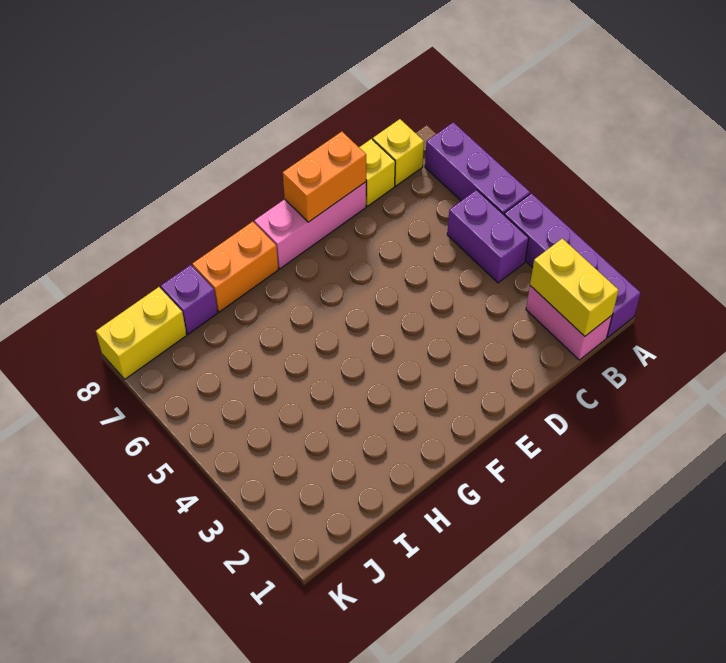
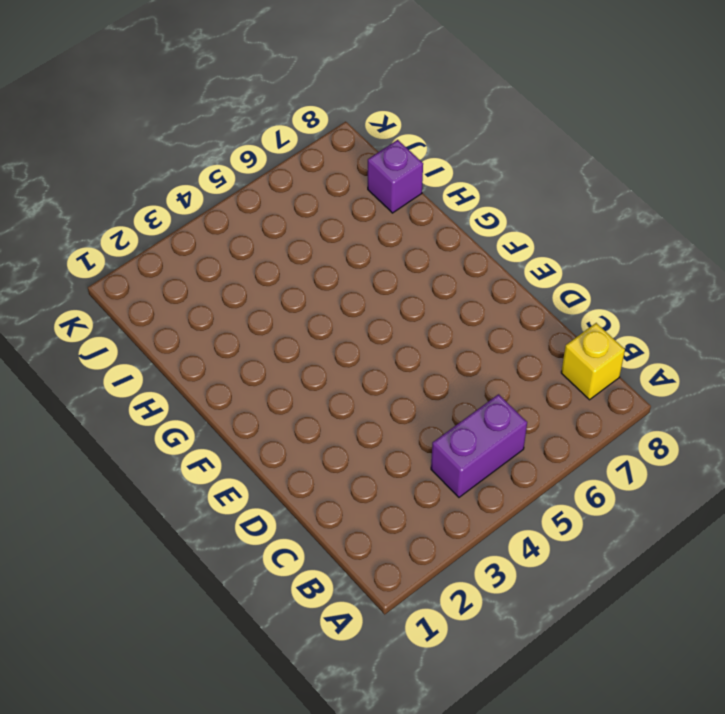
none -> purple brick A1:A4 level 1
none -> purple brick A5:A7 level 1
none -> pink brick B1:B2 level 1

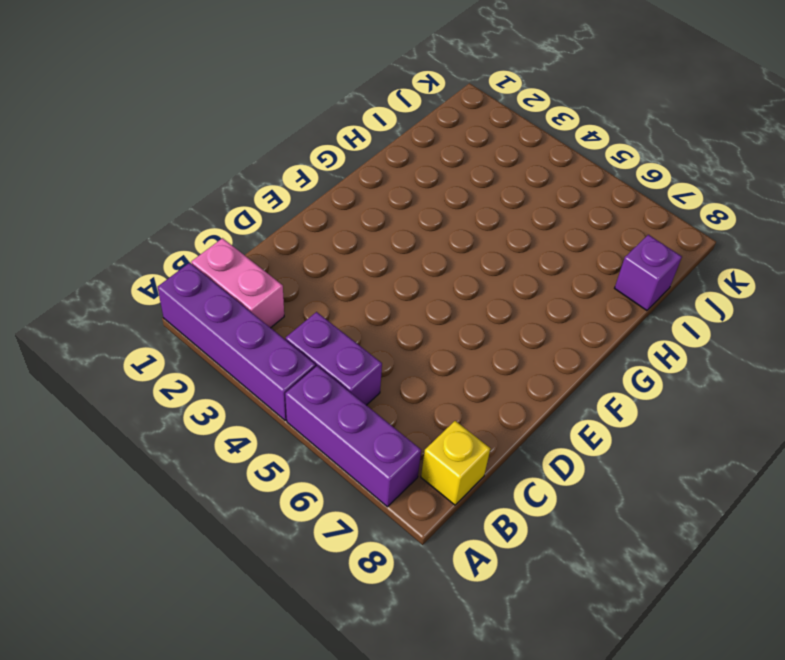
none -> yellow brick C8 level 1
none -> pink brick D8:F8 level 1
none -> orange brick G8:H8 level 1

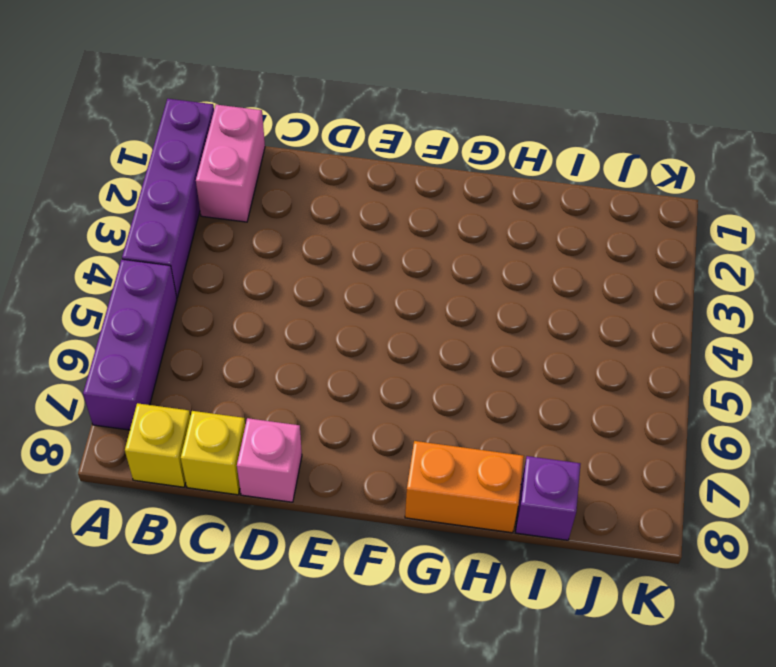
pink brick D8 level 1 -> pink brick D8:F8 level 1
none -> purple brick B4:B5 level 1
none -> yellow brick J8:K8 level 1
none -> yellow brick B1:B2 level 2

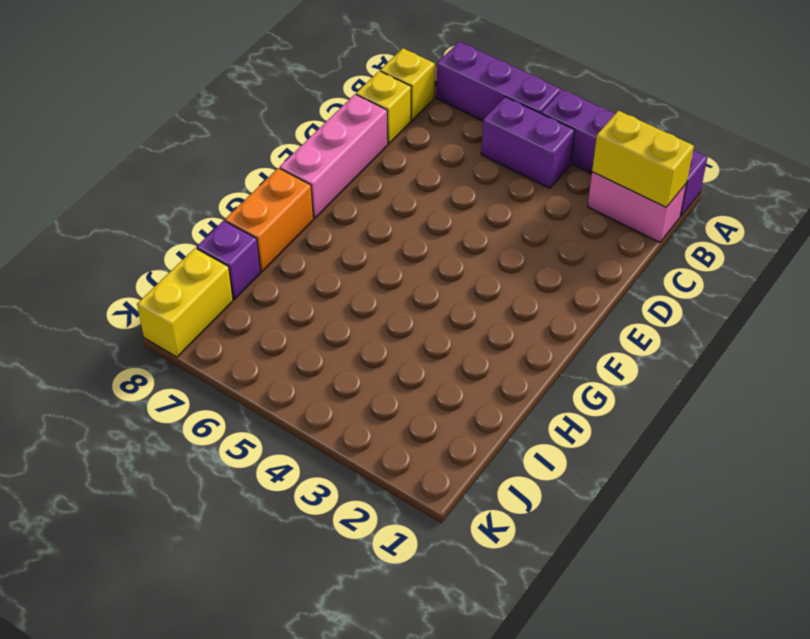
none -> orange brick D8:E8 level 2

